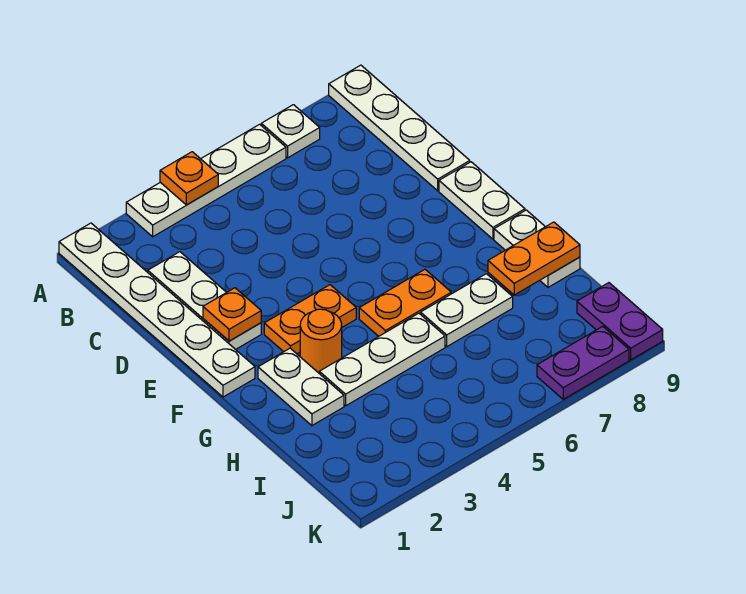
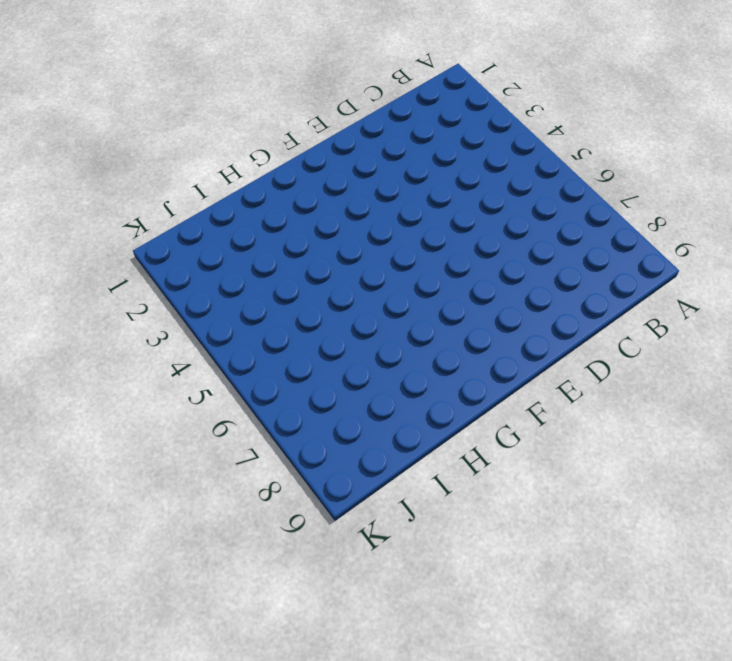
none -> white plate A1:F1 level 1
none -> white plate A3:A6 level 1
none -> white plate A7 level 1

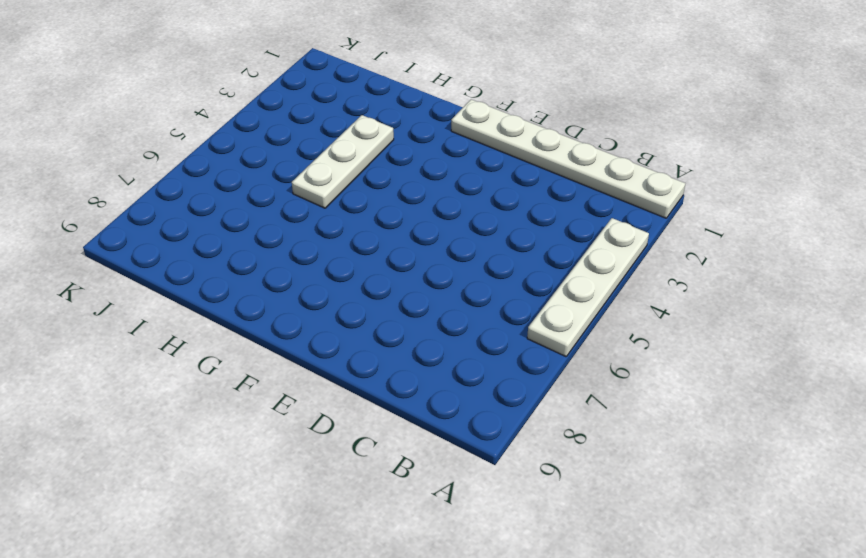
none -> white plate A7 level 1
none -> white plate A9:D9 level 1
none -> white plate C2:E2 level 1

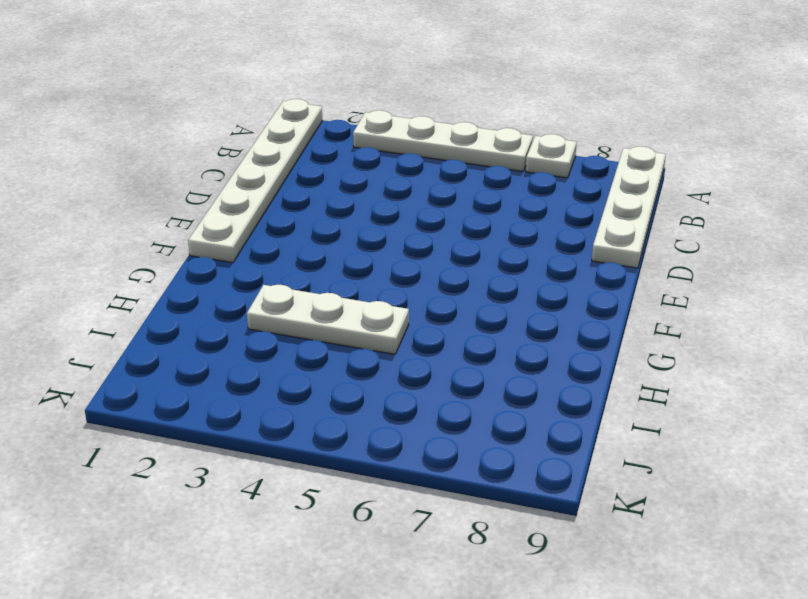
none -> white plate C2:E2 level 1
none -> white plate E9:F9 level 1
none -> orange plate F3:F4 level 1

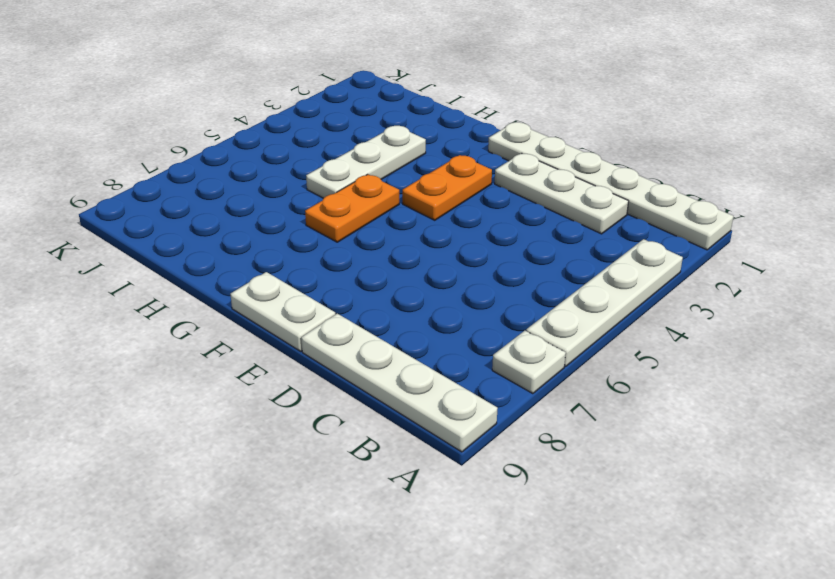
none -> white plate G2:H2 level 1
none -> orange round brick G3 level 1
none -> white plate G9:H9 level 1

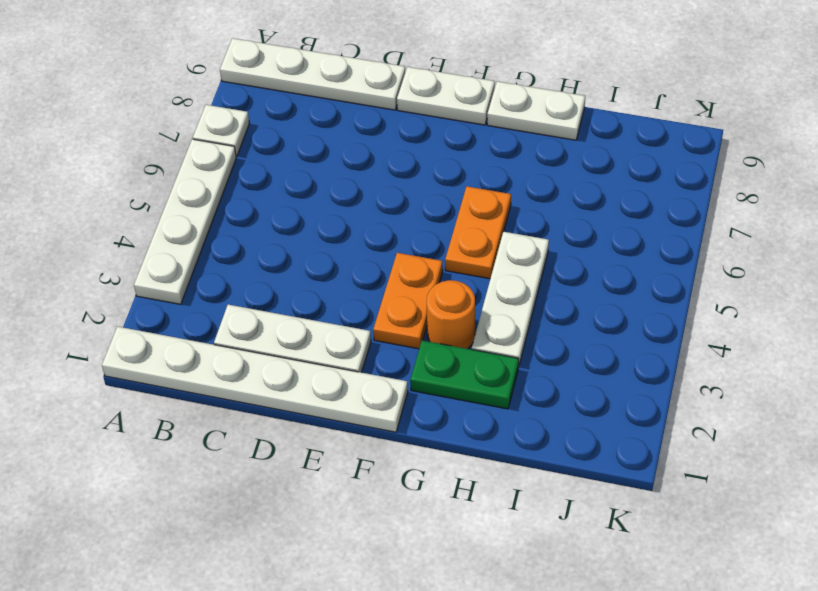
green plate G2:H2 level 1 -> white plate G2:H2 level 1
none -> white plate H6:H7 level 1
none -> purple plate J9:K9 level 1
none -> purple plate K7:K8 level 1

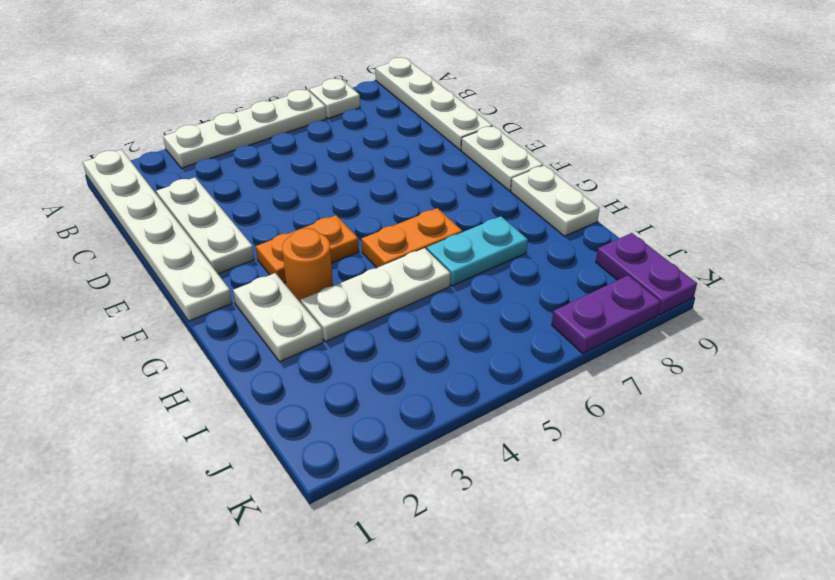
cyan plate H6:H7 level 1 -> white plate H6:H7 level 1
none -> orange plate A4 level 2
none -> orange plate E2 level 2
none -> orange plate H8:H9 level 2

